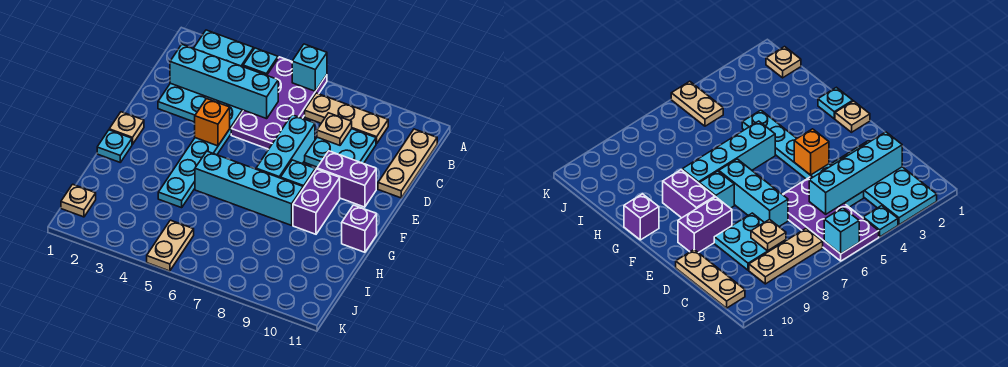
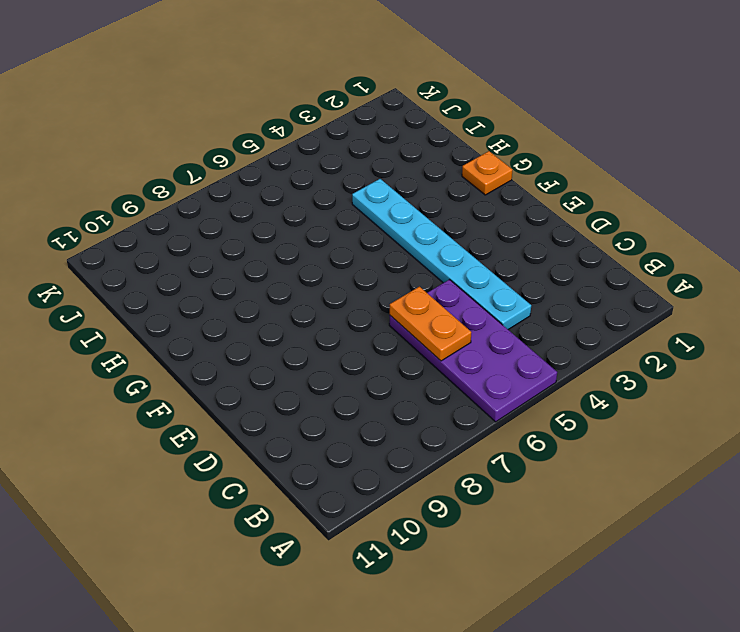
orange plate C6:D6 level 2 -> none
orange plate G1 level 1 -> cyan plate G1 level 1
none -> cyan plate A2:D3 level 1
none -> cyan plate A4 level 1
none -> tan plate B7:B9 level 1

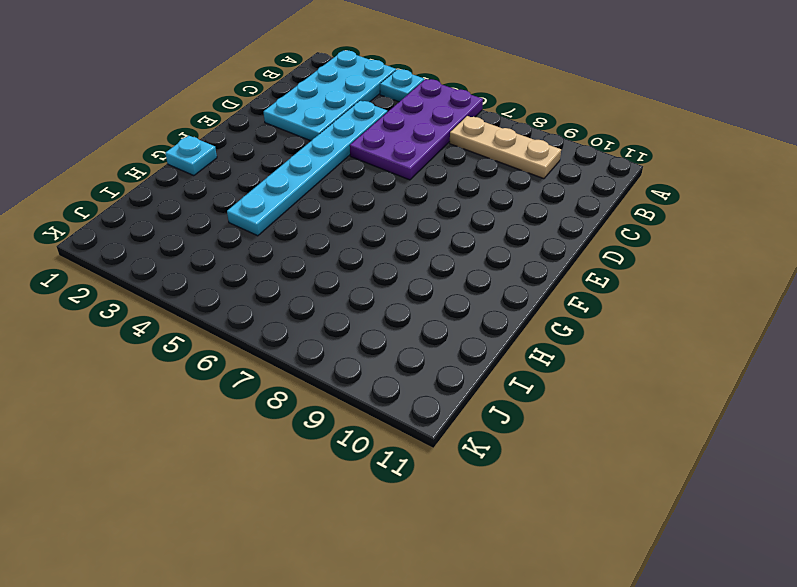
none -> tan plate B11:D11 level 1
none -> cyan plate C8:D9 level 1
none -> cyan brick D7:F7 level 1

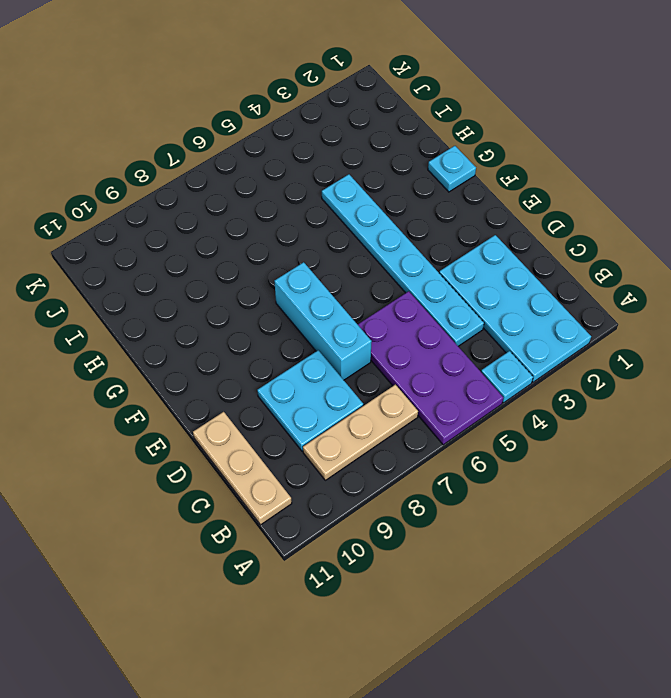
none -> purple brick E9:E10 level 1
none -> tan plate F1 level 1
none -> cyan brick F8 level 1

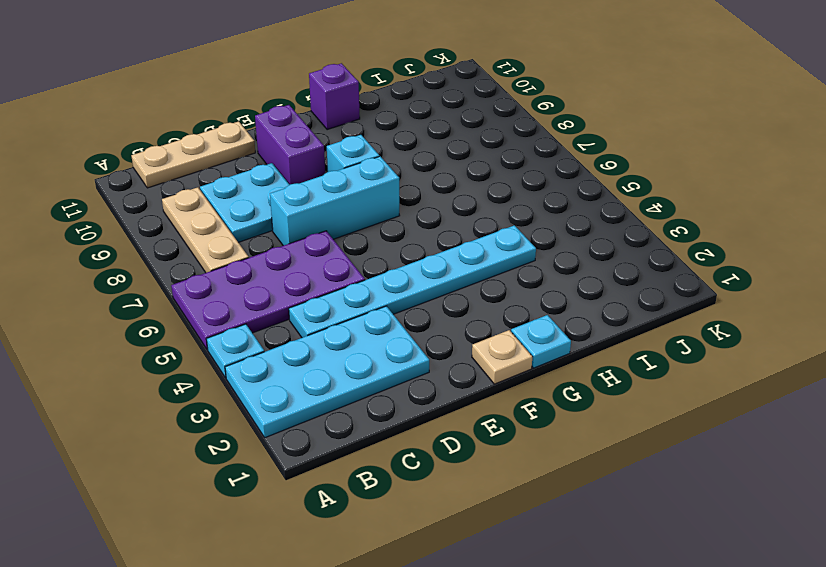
none -> purple brick F9:G9 level 1
none -> cyan brick G5:G8 level 1
none -> tan plate J1 level 1

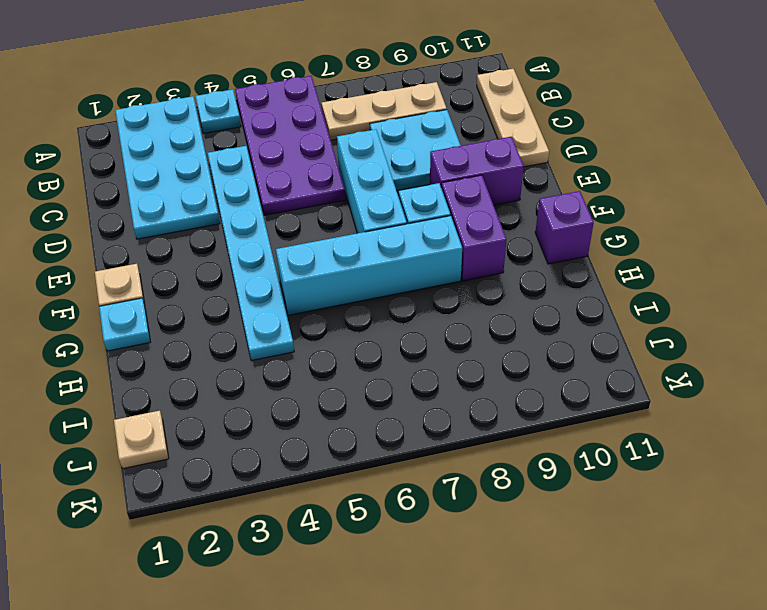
none -> tan plate J5:K5 level 1
none -> cyan brick A6 level 2
none -> cyan brick C2:C5 level 2

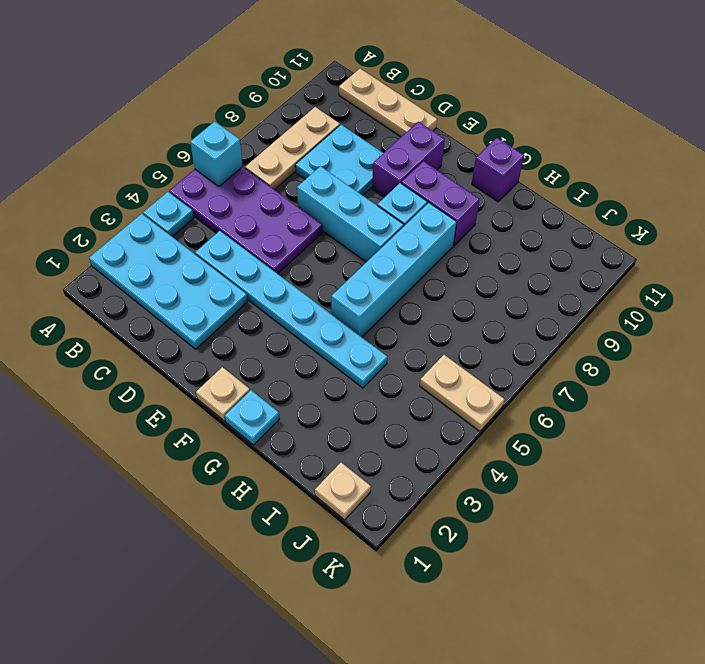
none -> cyan brick C2:C5 level 2
none -> tan plate C8 level 2
none -> orange brick E4 level 2

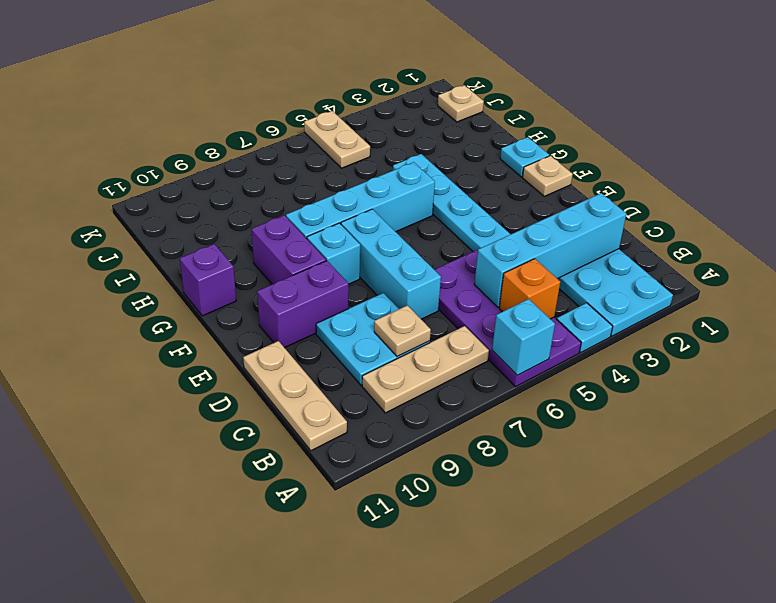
orange brick B5 level 2 -> orange brick E4 level 2

